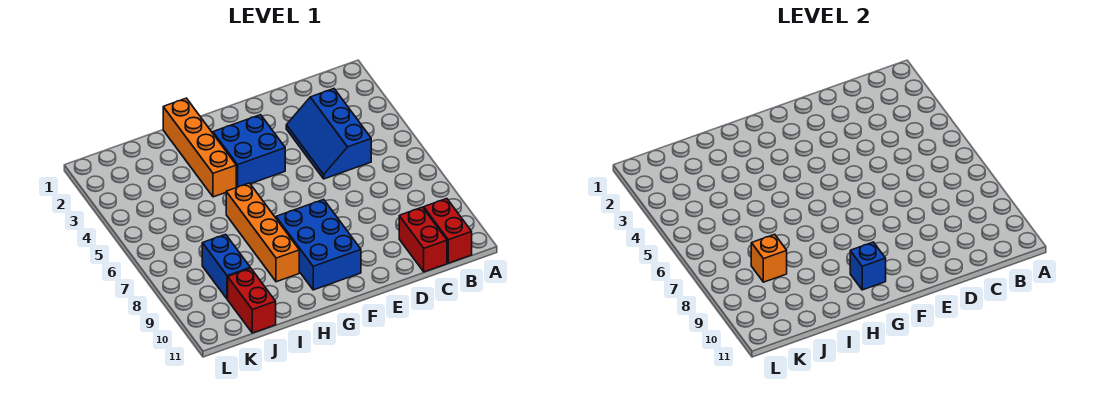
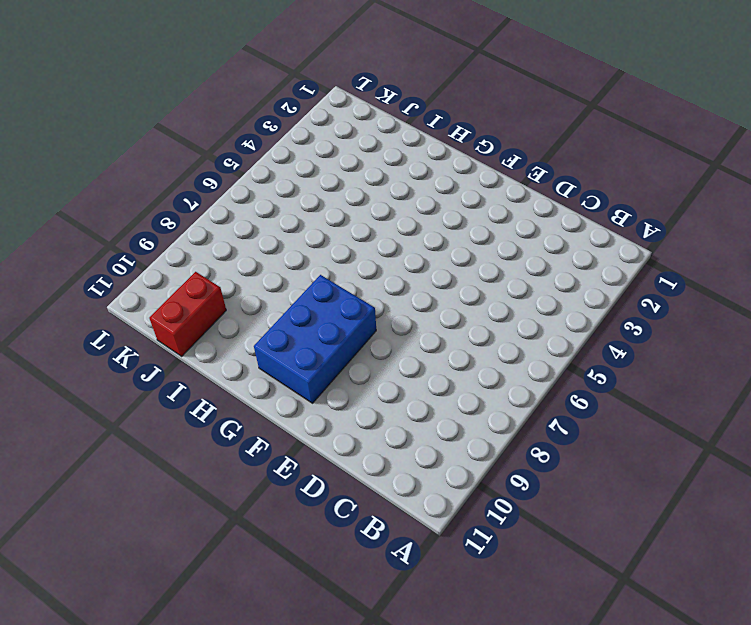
none -> red brick B10:B11 level 1
none -> blue slope C3:D5 level 1 top C

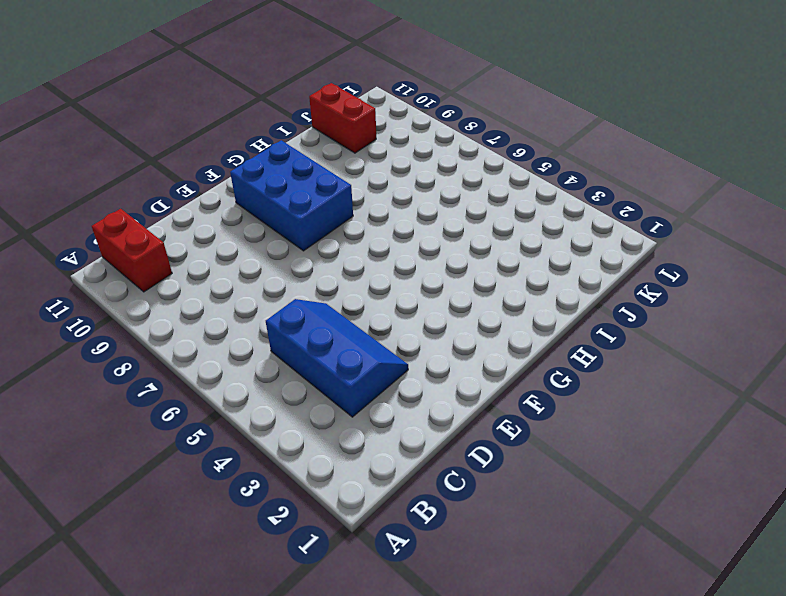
none -> red brick C10:C11 level 1
none -> blue brick F3:G4 level 1

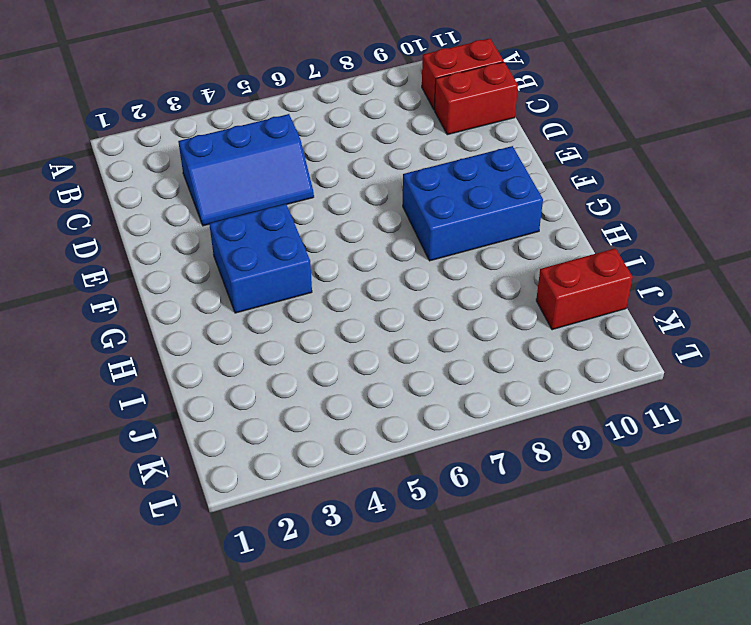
none -> orange brick H1:H4 level 1
none -> orange brick H6:H9 level 1

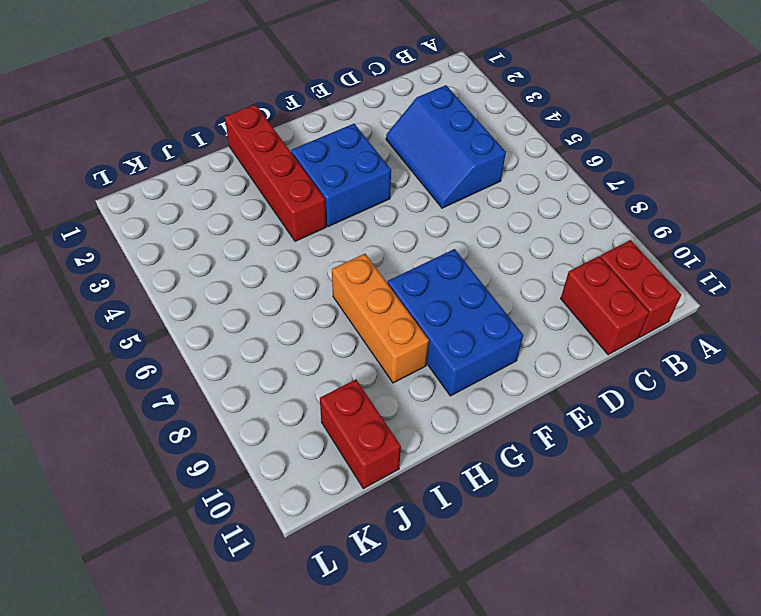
red brick H1:H4 level 1 -> orange brick H1:H4 level 1
orange brick H7:H9 level 1 -> orange brick H6:H9 level 1
none -> blue brick J8:J9 level 1
none -> blue brick G10 level 2

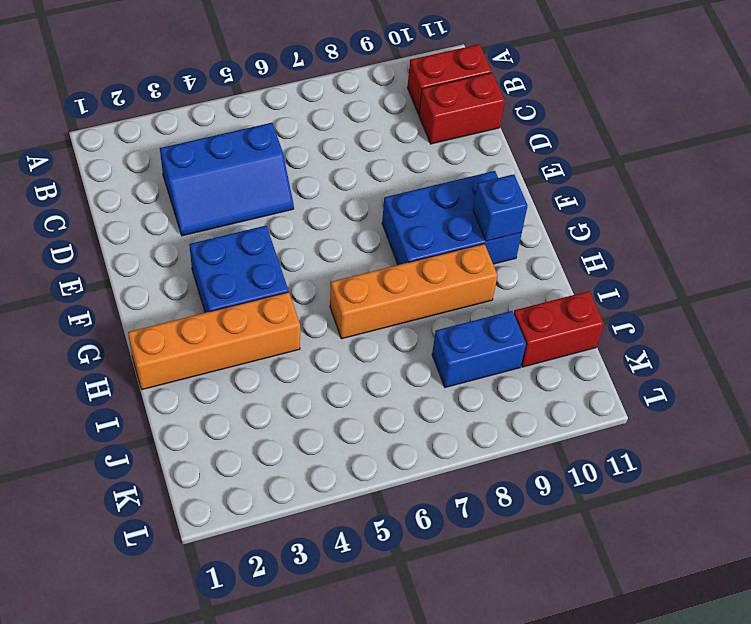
none -> orange brick J8 level 2

